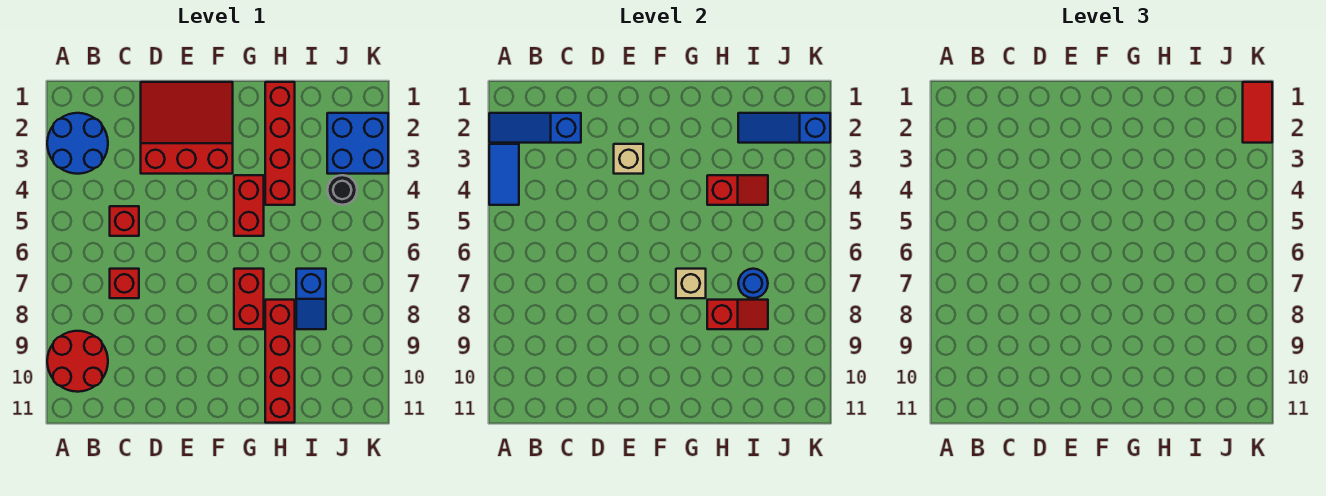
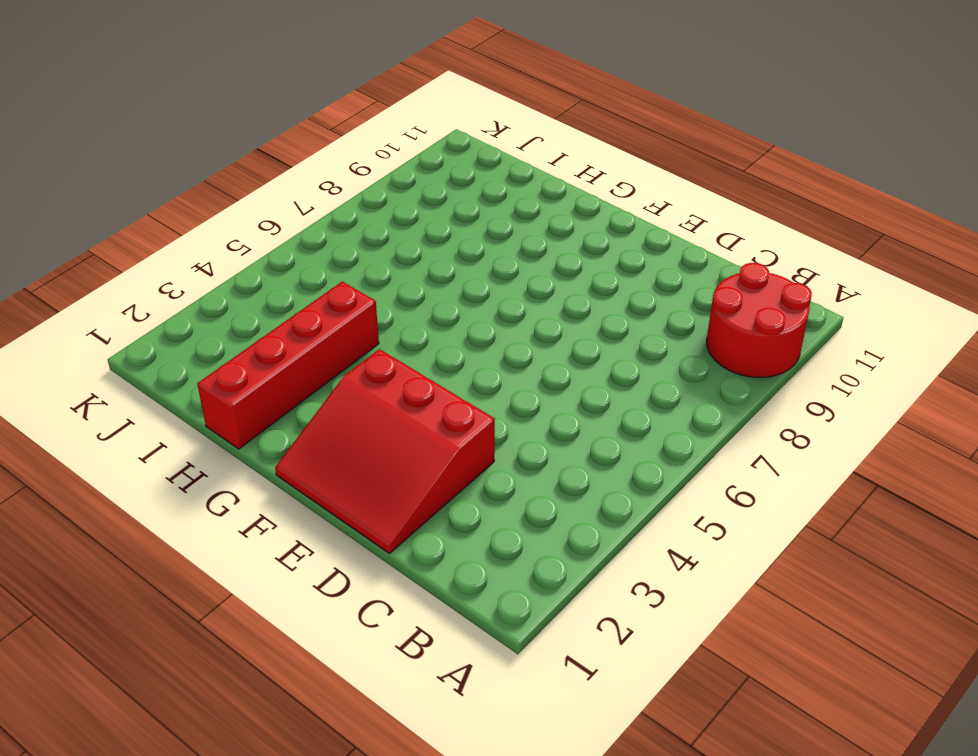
none -> blue round brick A2:B3 level 1
none -> red brick C5 level 1
none -> red brick C7 level 1

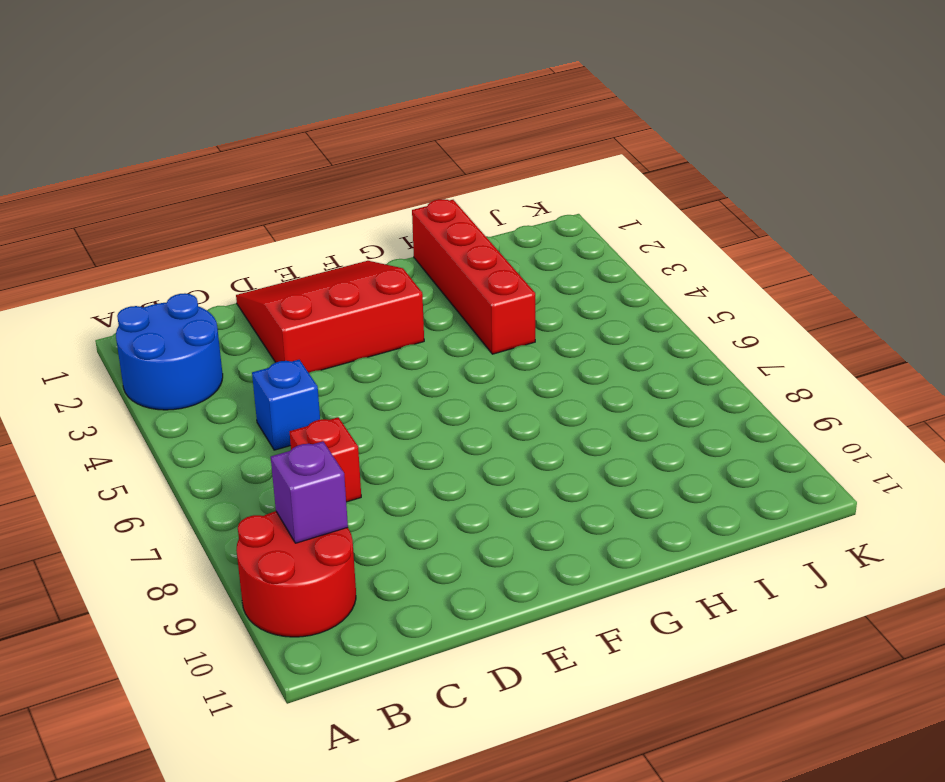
purple brick B9 level 2 -> none
blue brick C5 level 1 -> red brick C5 level 1
none -> red brick G4:G5 level 1
none -> red brick G7:G8 level 1
none -> red brick H8:H11 level 1

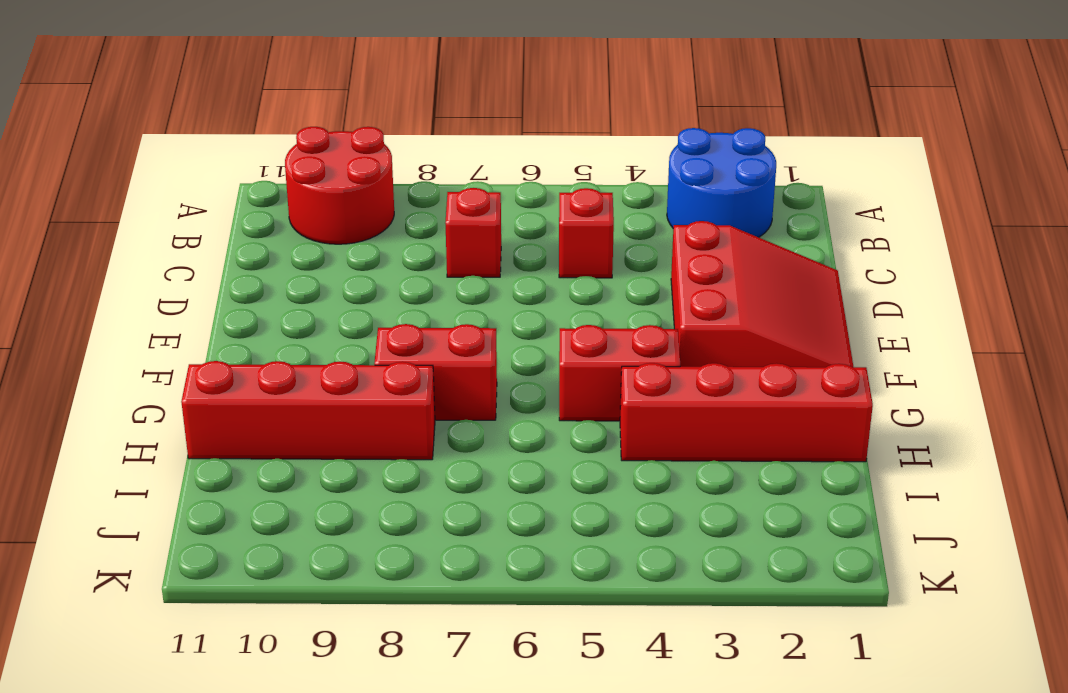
none -> blue slope I7:I8 level 1 top 7
none -> blue brick J2:K3 level 1
none -> black round brick J4 level 1

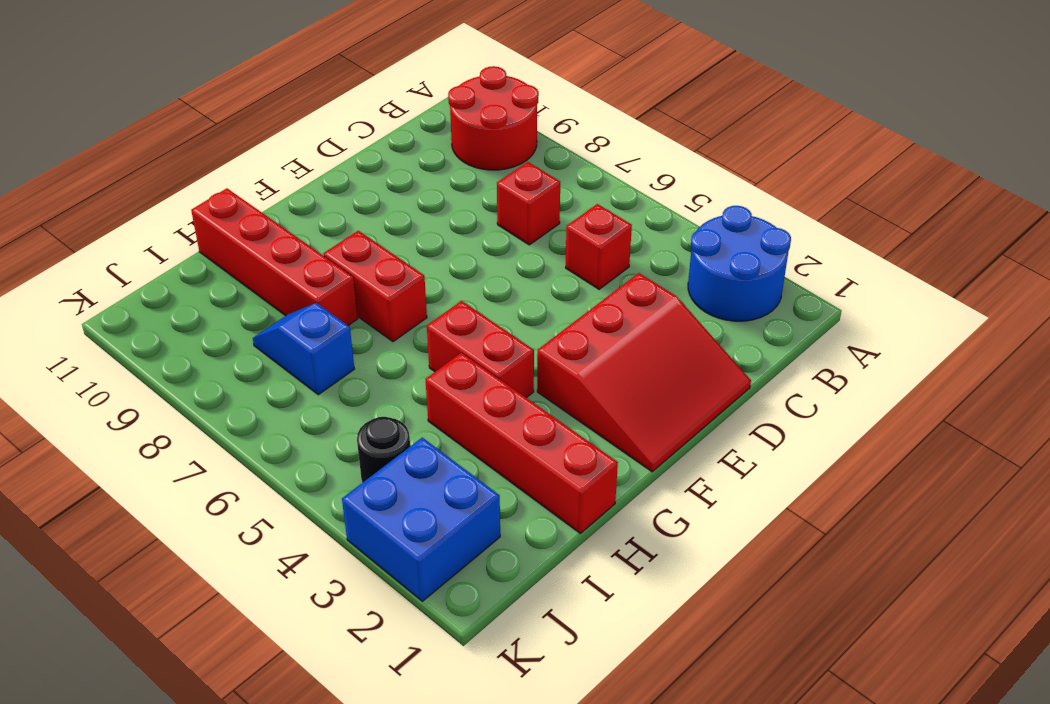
none -> blue slope A2:C2 level 2 top C
none -> blue tile A3:A4 level 2
none -> tan brick E3 level 2

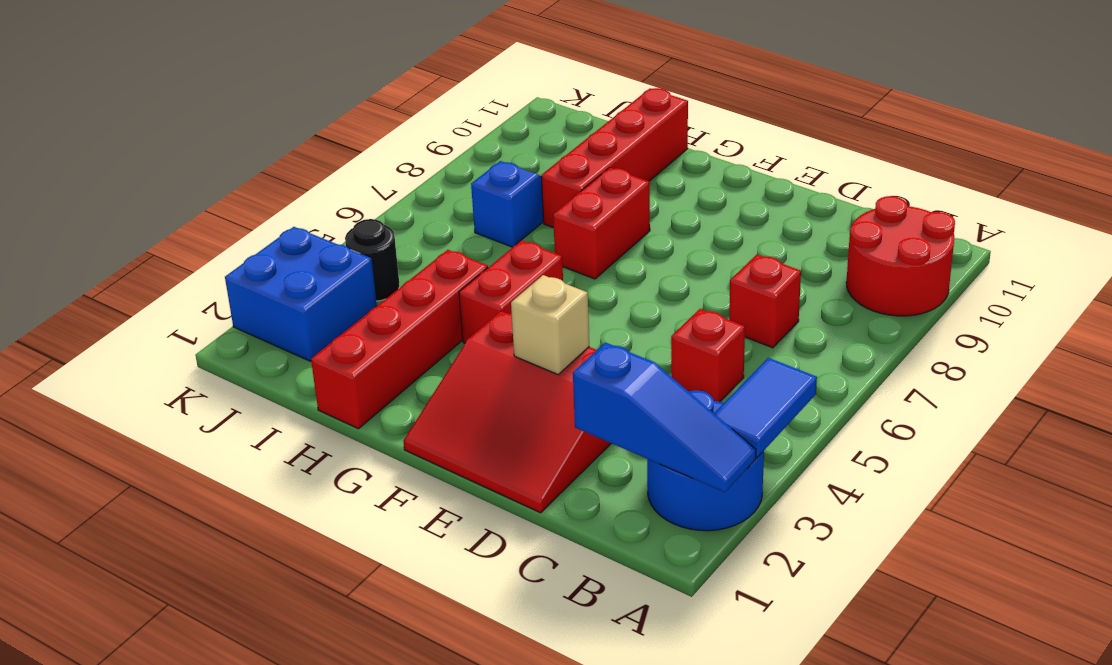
none -> tan brick G7 level 2
none -> red slope H4:I4 level 2 top H
none -> red slope H8:I8 level 2 top H

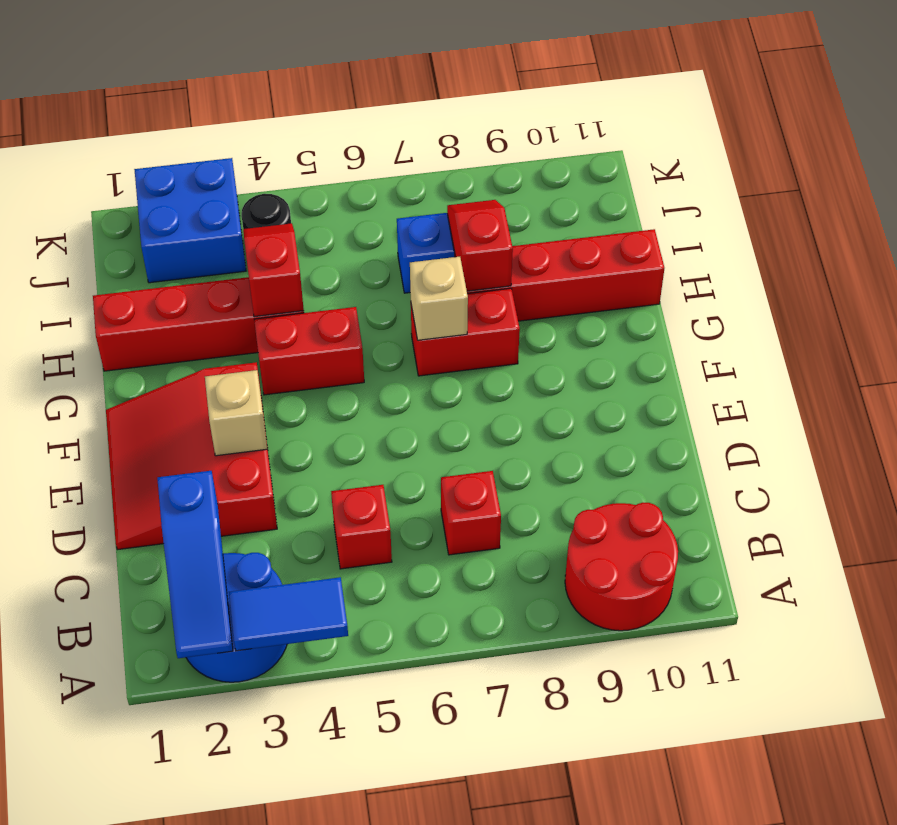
none -> blue slope I2:K2 level 2 top K
none -> blue round brick I7 level 2
none -> red tile K1:K2 level 3

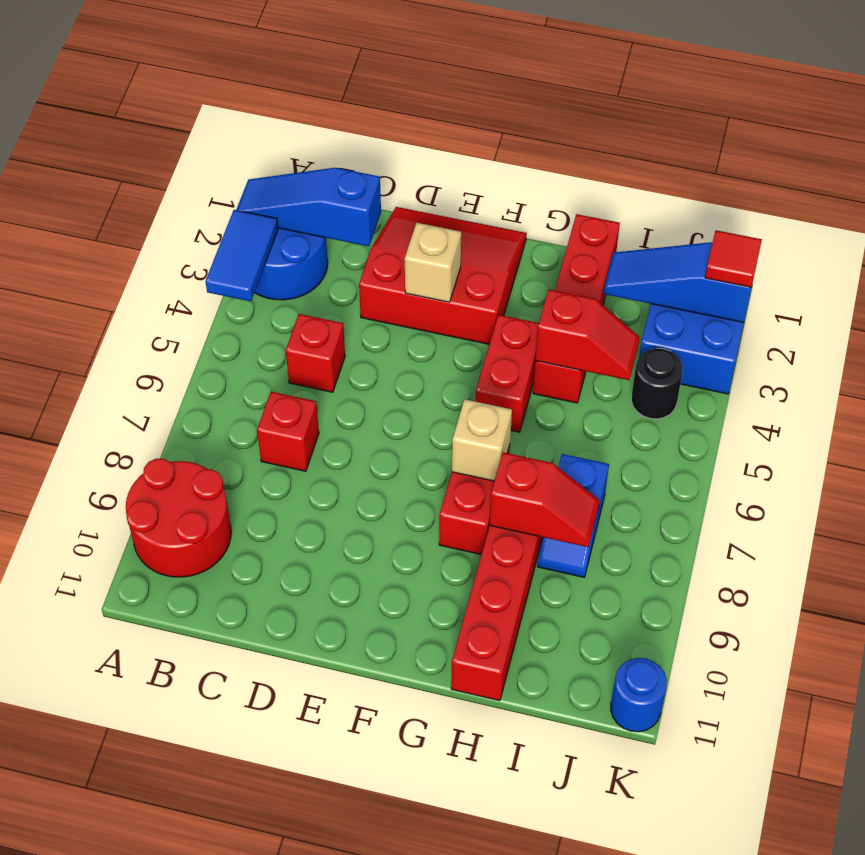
red tile K2 level 3 -> red tile K1:K2 level 3
blue round brick K11 level 1 -> blue round brick I7 level 2

